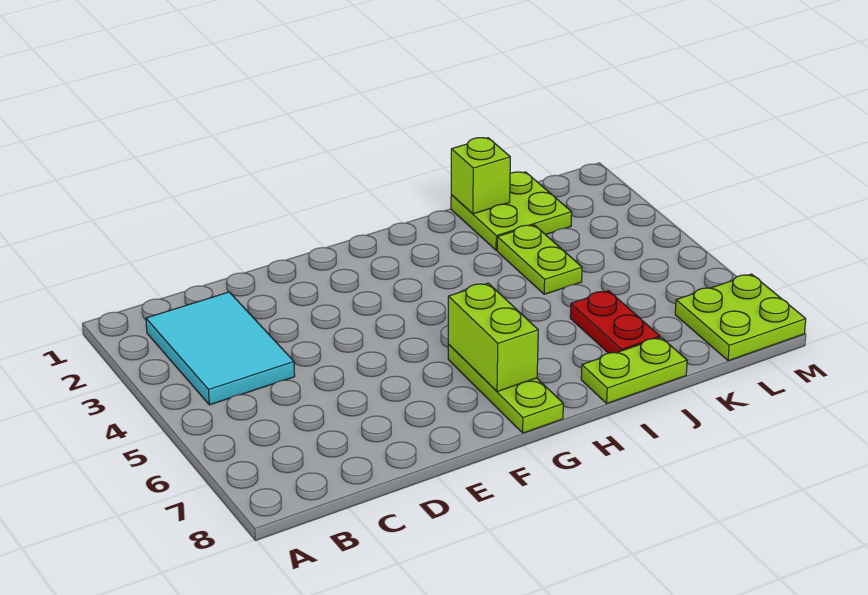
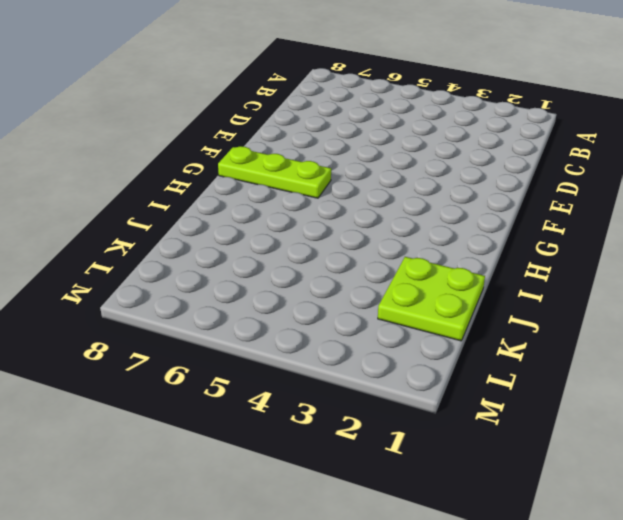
none -> cyan tile B2:C4 level 1
none -> lime plate I8:J8 level 1

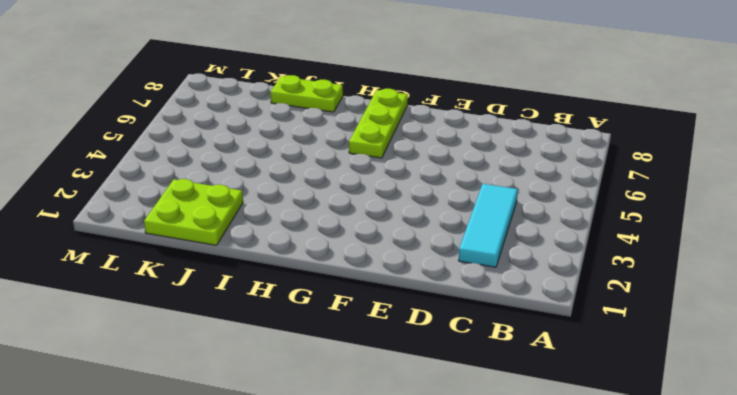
cyan tile C2:C4 level 1 -> cyan tile B2:C4 level 1
none -> lime plate J3:J4 level 1
none -> red plate J6:J7 level 1

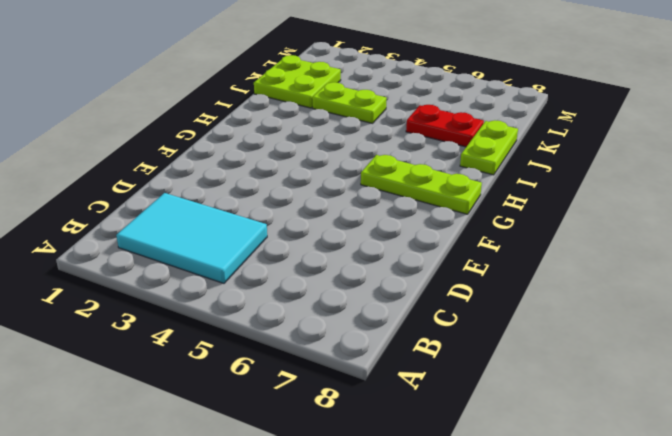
none -> lime plate L7:M8 level 1
none -> lime brick G6:G7 level 2

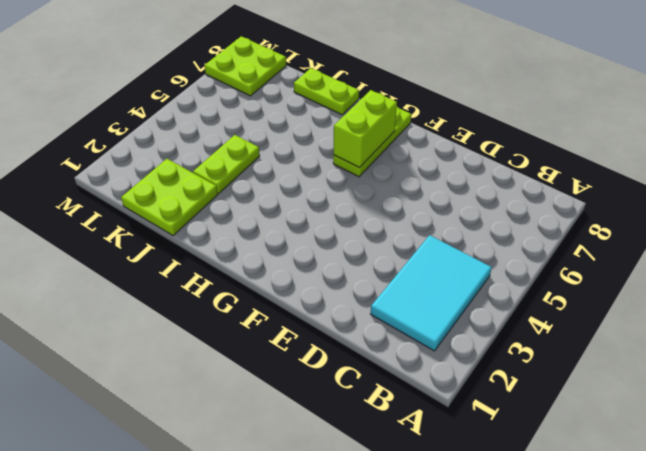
none -> red plate J6:J7 level 1
none -> lime brick J1 level 2

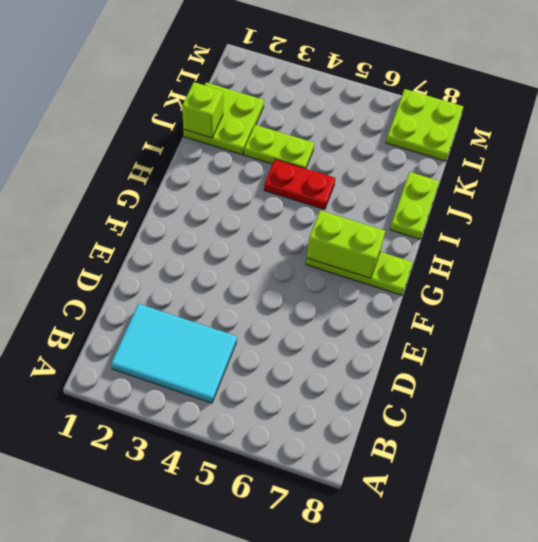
red plate I4:I5 level 1 -> red plate J6:J7 level 1

